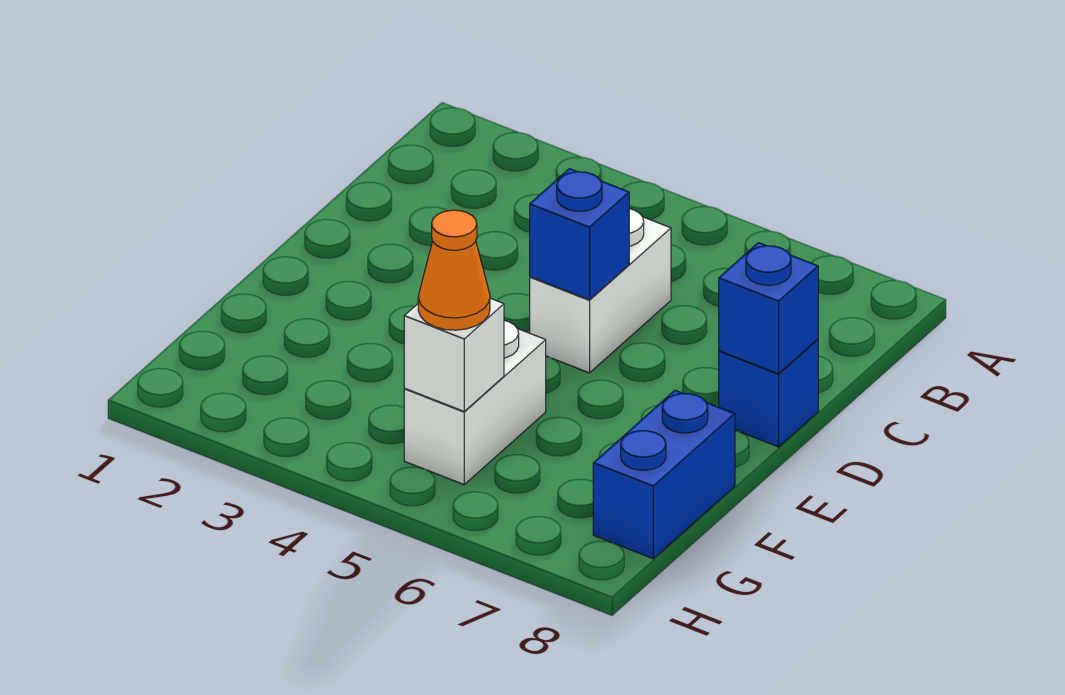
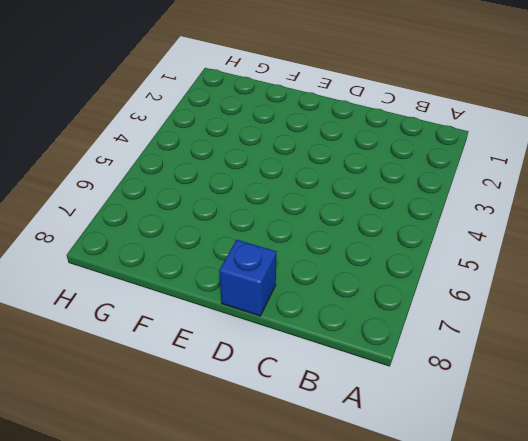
none -> white brick C5:D5 level 1
none -> white brick F5:G5 level 1

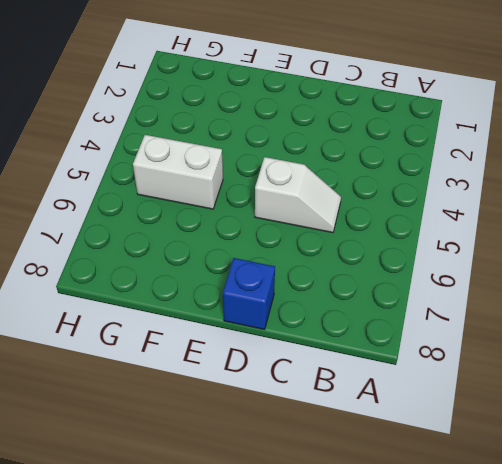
white slope C5:D5 level 1 top D -> white brick C5:D5 level 1
none -> blue brick F8:G8 level 1
none -> blue brick D5 level 2

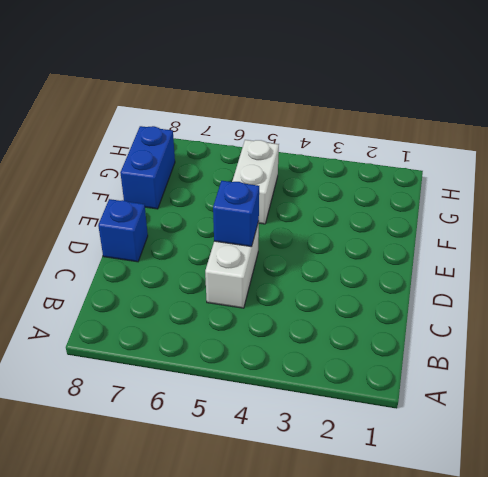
none -> blue brick D8 level 2
none -> white brick G5 level 2

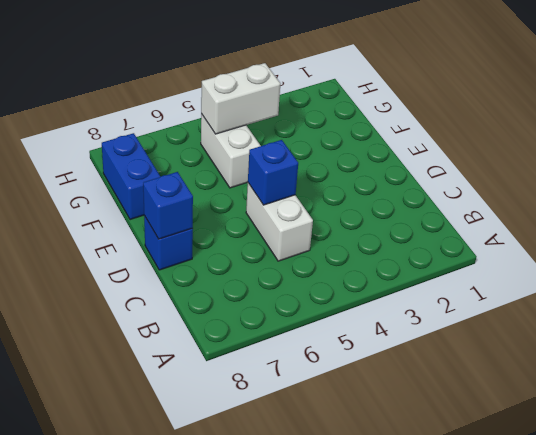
white brick G4:G5 level 2 -> white brick G5 level 2
none -> orange cone G5 level 3

